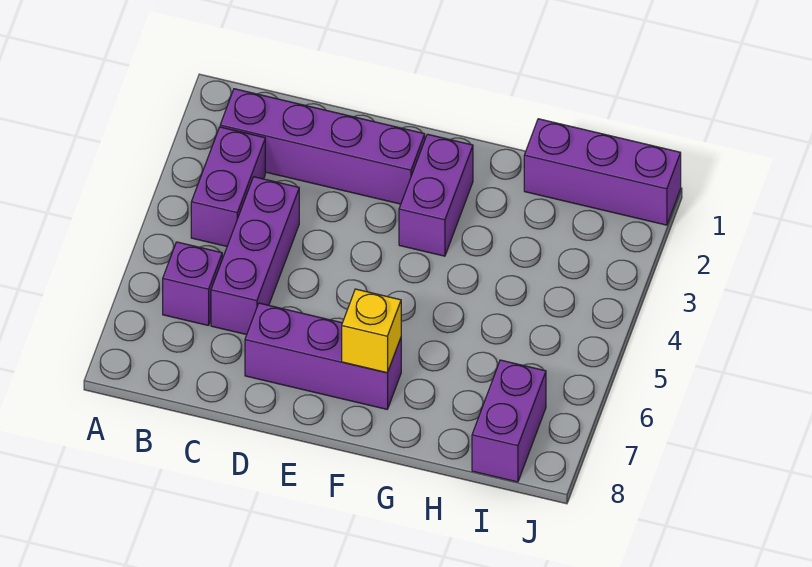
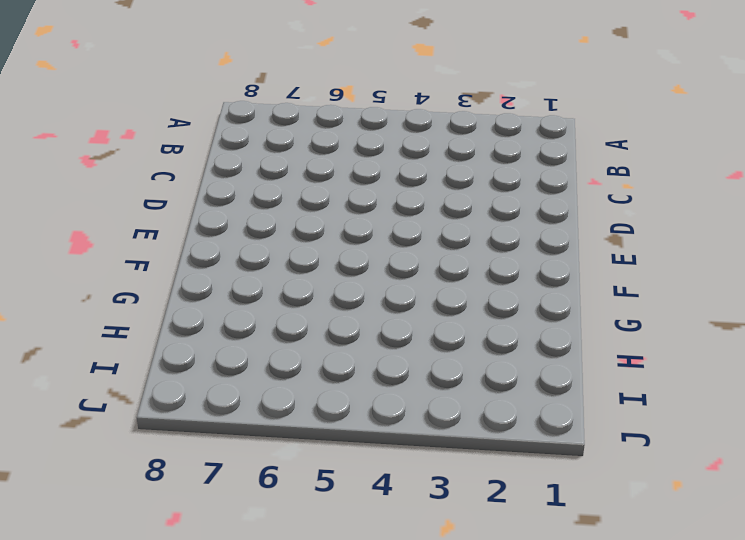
none -> purple brick B2:E2 level 1
none -> purple brick B3:B4 level 1

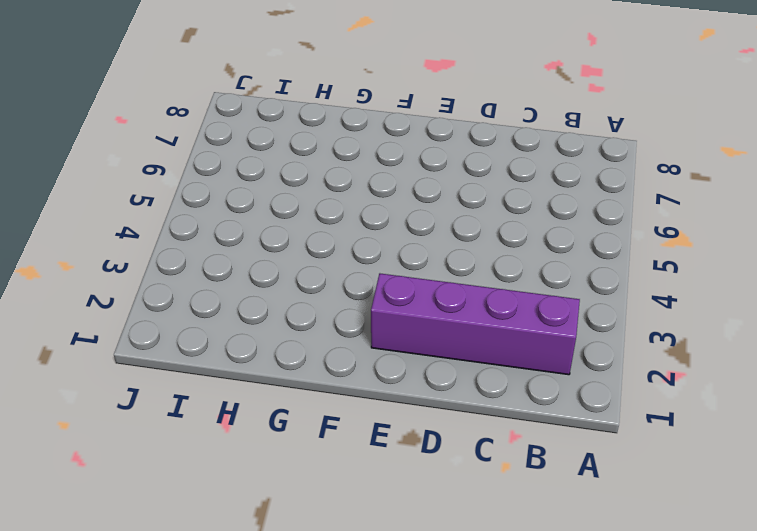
none -> purple brick B3:B4 level 1
none -> purple brick B6 level 1

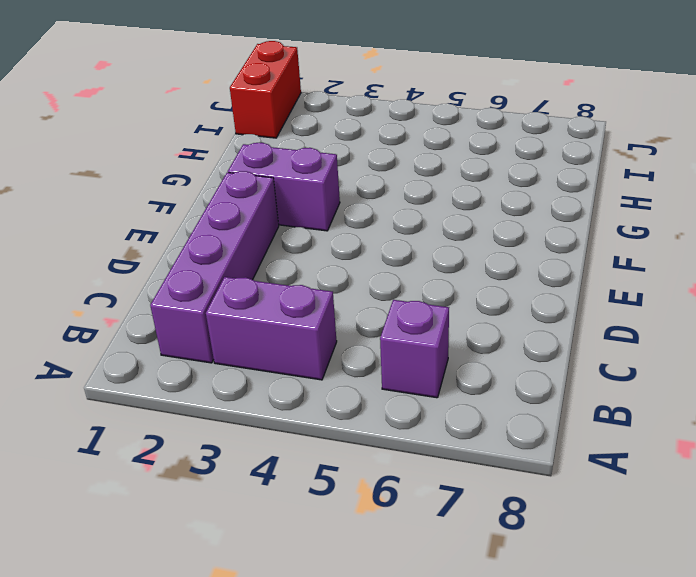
red brick I1:J1 level 1 -> purple brick H1:J1 level 1
none -> purple brick C4:C6 level 1
none -> purple brick D7:F7 level 1

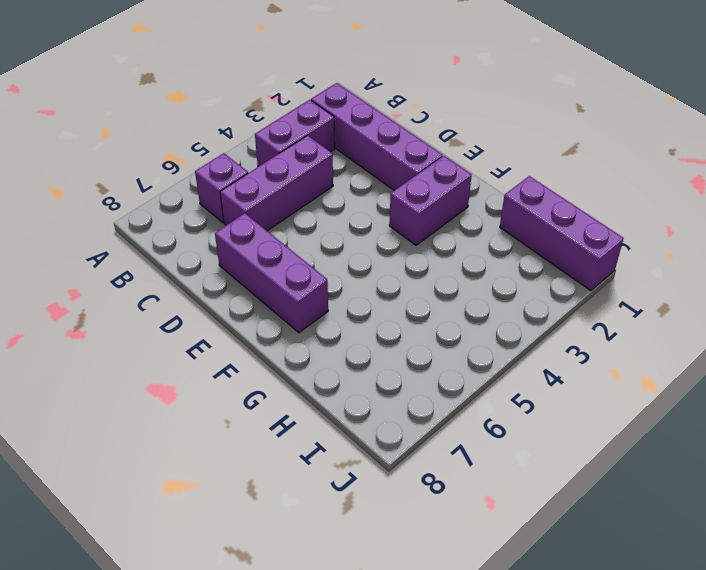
none -> purple brick I7:I8 level 1
none -> yellow brick F7 level 2

